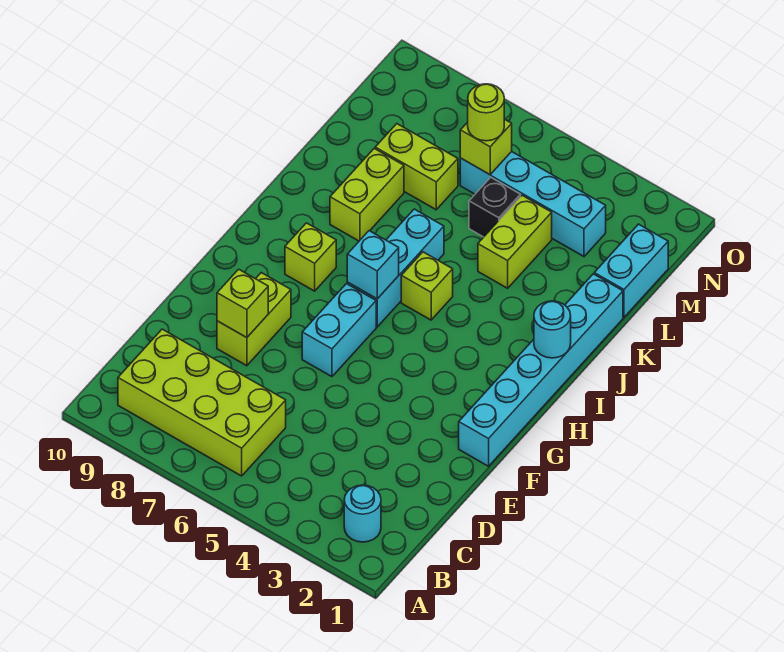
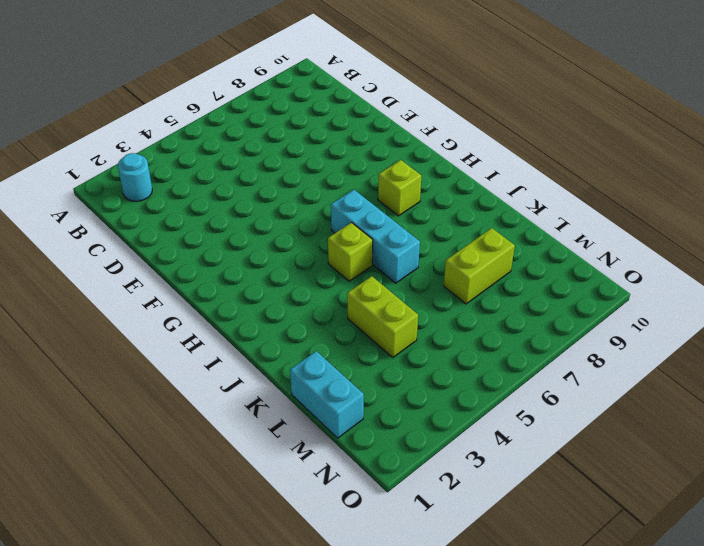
none -> lime brick B6:C9 level 1
none -> lime brick E8:F8 level 1
none -> cyan brick F1:K1 level 1

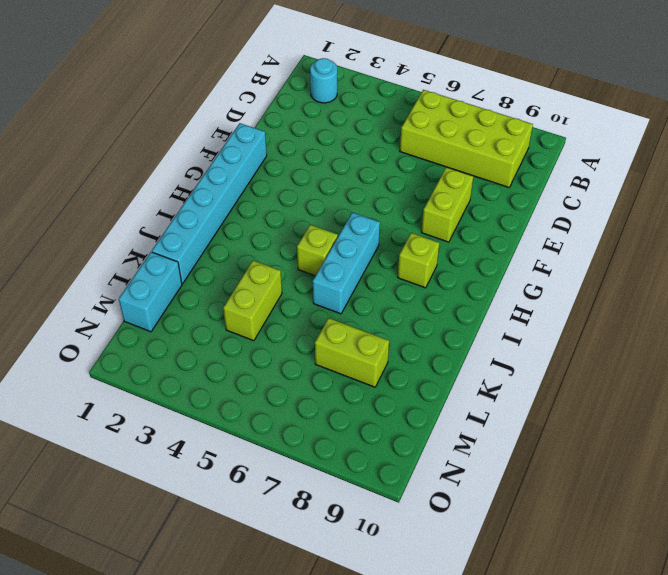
none -> cyan brick F6:G6 level 1
none -> lime brick J8:K8 level 1
none -> black brick L5 level 1

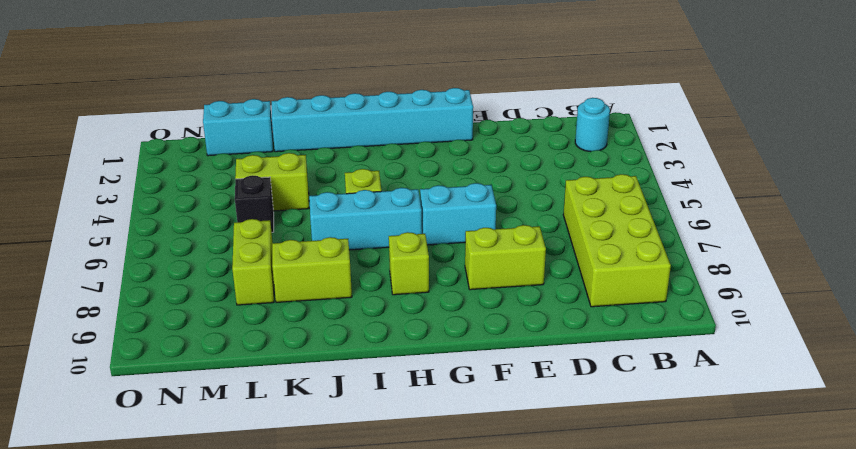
none -> cyan brick M3:M6 level 1
none -> lime brick E8 level 2
none -> cyan brick H6 level 2

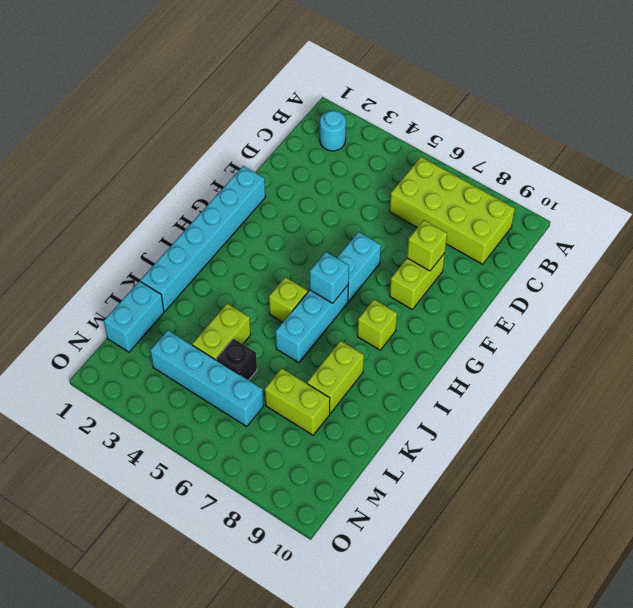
none -> cyan round brick I1 level 2
none -> lime brick M6 level 2
none -> lime round brick M6 level 3

